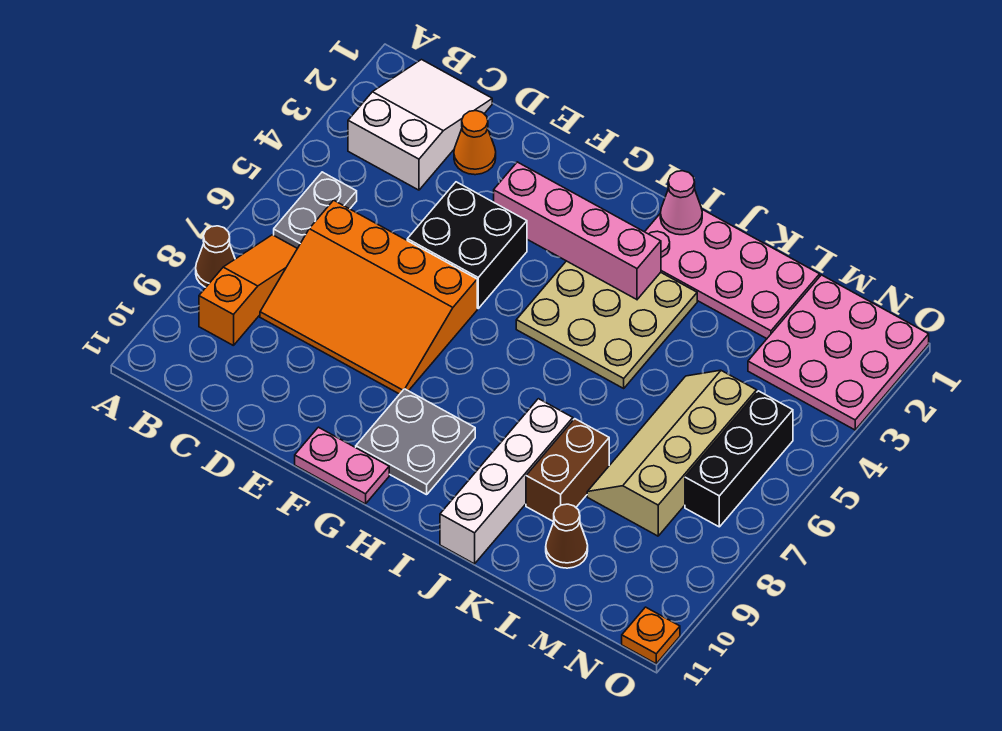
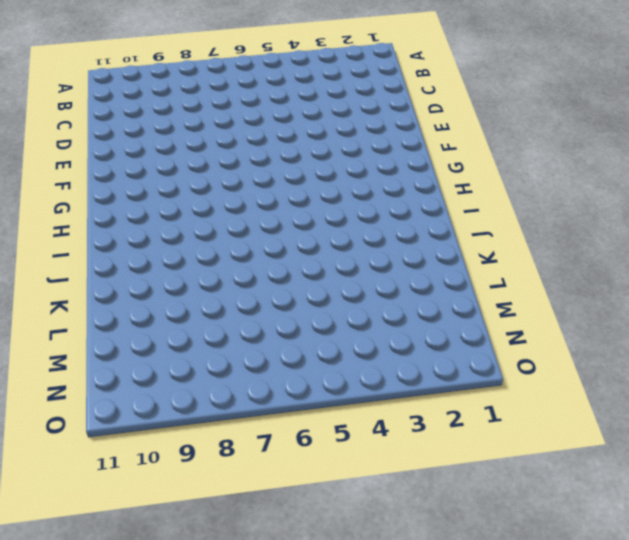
none -> brown cone A8 level 1
none -> white slope B1:C3 level 1 top 3
none -> grey plate B5:B6 level 1

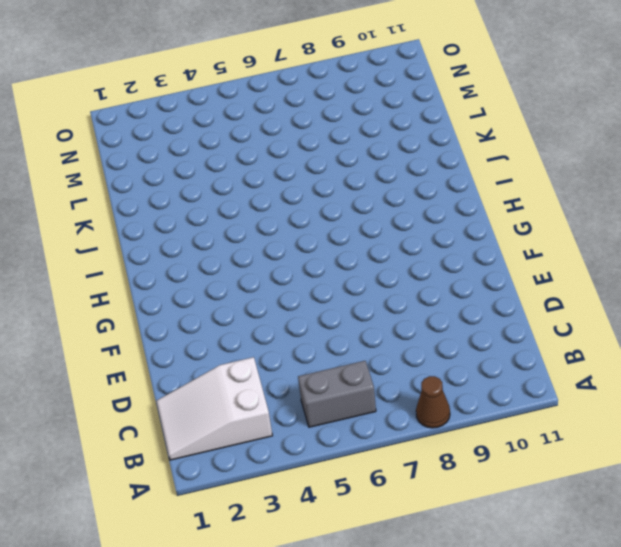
grey brick B5:B6 level 1 -> grey plate B5:B6 level 1
none -> orange slope B7:B9 level 1 top 9
none -> orange slope C6:F8 level 1 top 6
none -> orange cone D2 level 1

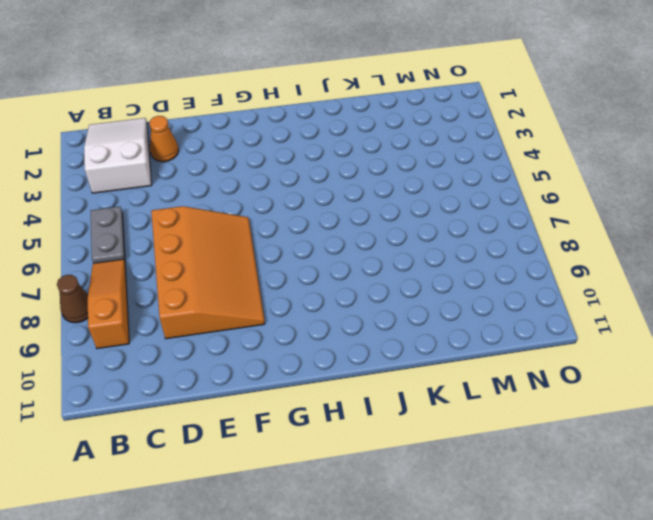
orange slope D6:F9 level 1 top D -> orange slope C6:F8 level 1 top 6
none -> black brick E4:F5 level 1
none -> pink plate F11:G11 level 1
none -> grey plate G9:H10 level 1

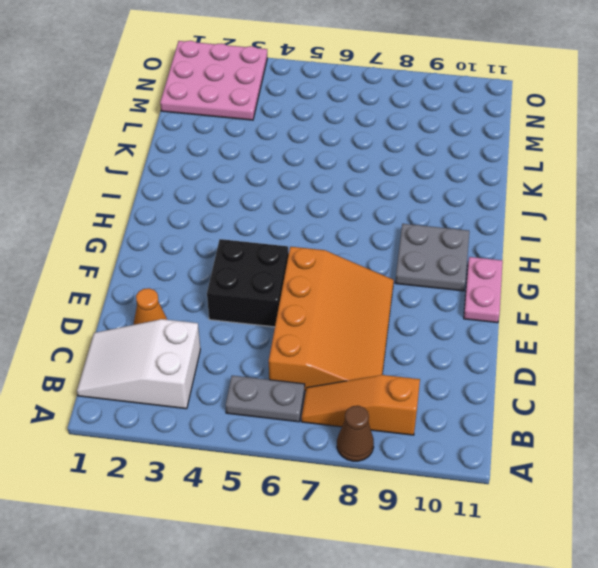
none -> tan plate H3:J5 level 1
none -> pink plate I1:L2 level 1
none -> white brick J8:J11 level 1

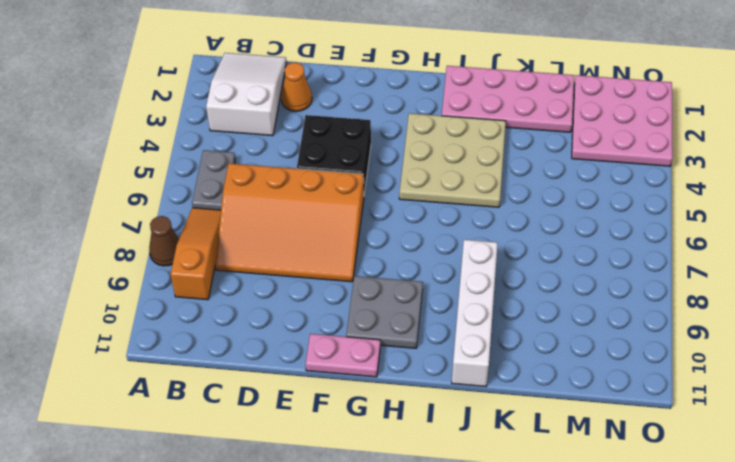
none -> brown brick K8:K9 level 1
none -> tan slope L5:M8 level 1 top M
none -> brown cone L10 level 1

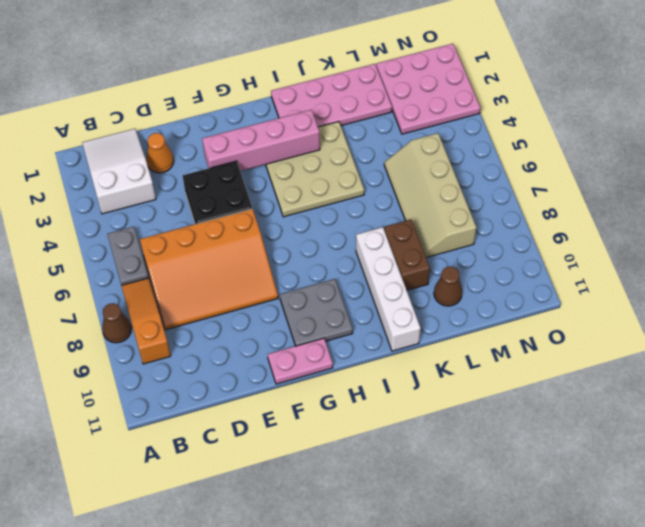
none -> black brick N5:N7 level 1
none -> orange plate O11 level 1
none -> pink cone I1 level 2

